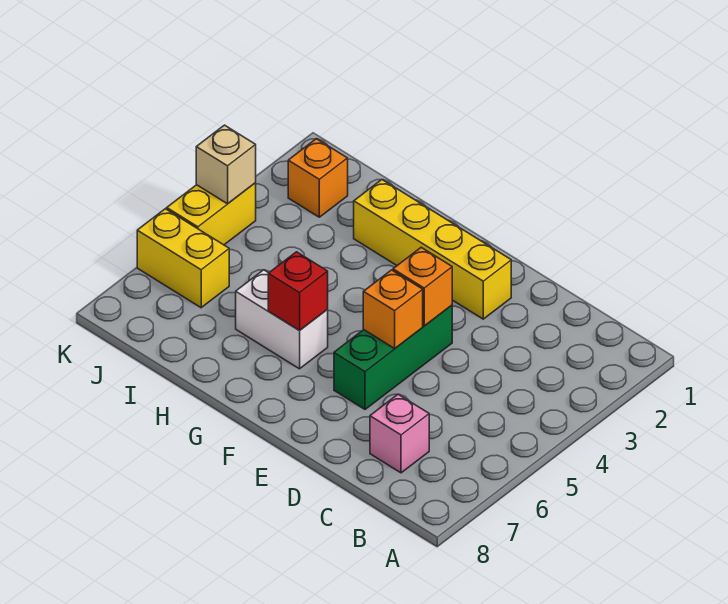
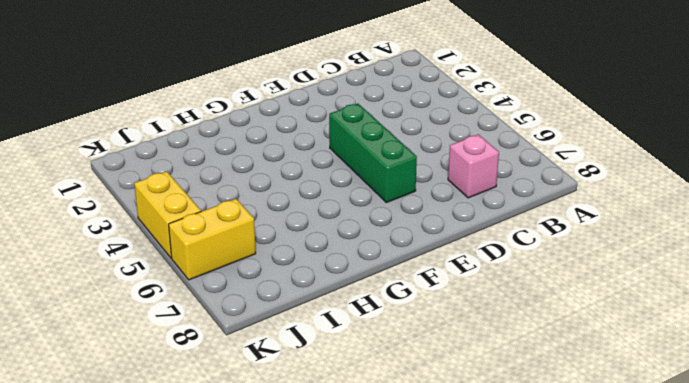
none -> yellow brick E2:H2 level 1
none -> white brick G6:H6 level 1

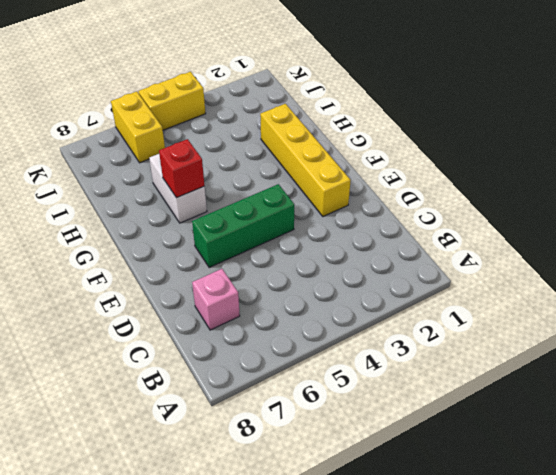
none -> orange brick J2 level 1
none -> orange brick E4 level 2

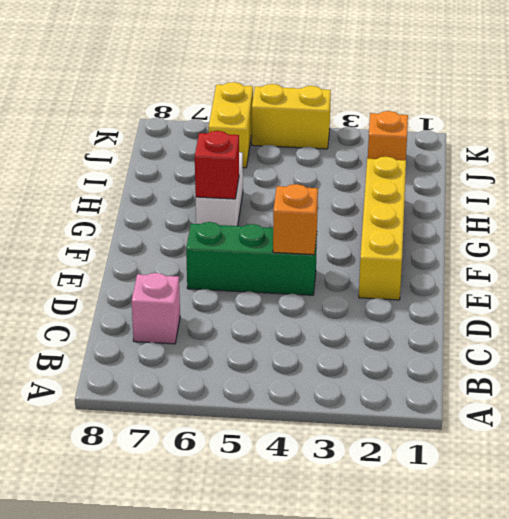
none -> orange brick E5 level 2
none -> tan brick K4 level 2

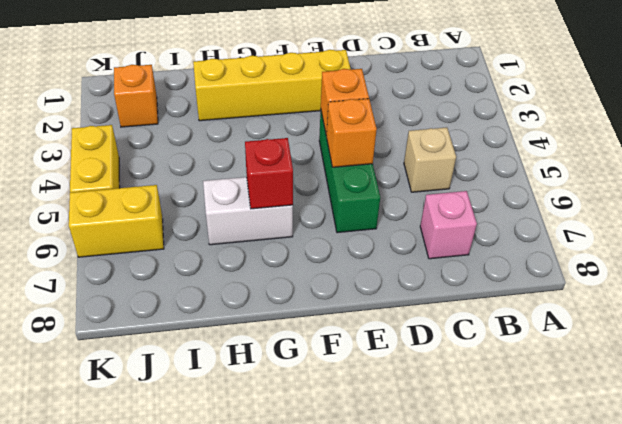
tan brick C5 level 1 -> tan brick K4 level 2

